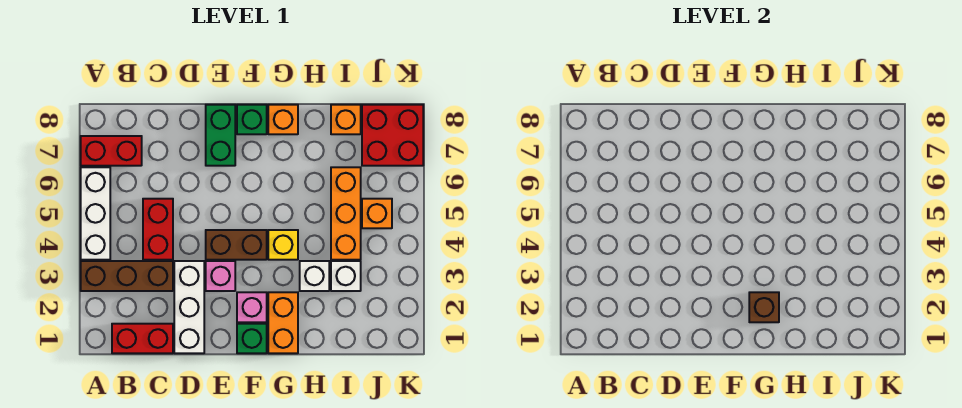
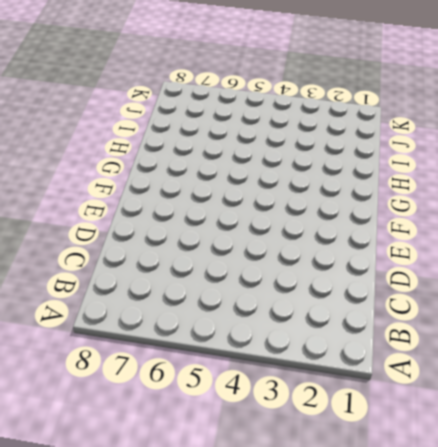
none -> brown brick A3:C3 level 1
none -> white brick A4:A6 level 1
none -> red brick A7:B7 level 1

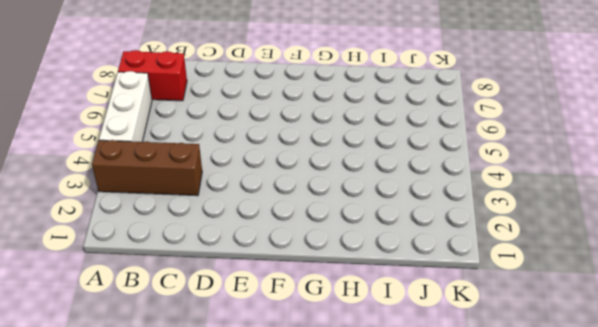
none -> red brick B1:C1 level 1
none -> red brick C4:C5 level 1
none -> white brick D1:D3 level 1

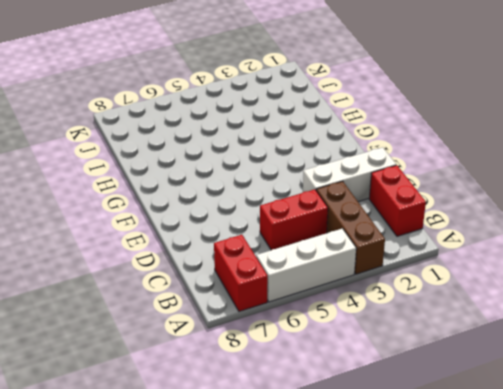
none -> pink brick E3 level 1
none -> brown brick E4:F4 level 1
none -> green brick E7:E8 level 1

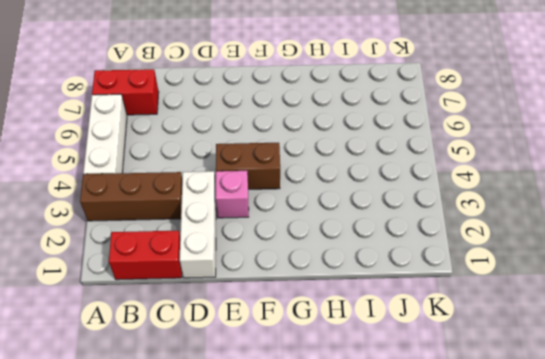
none -> red brick C4:C5 level 1
none -> green brick E7:E8 level 1
none -> green brick F1 level 1

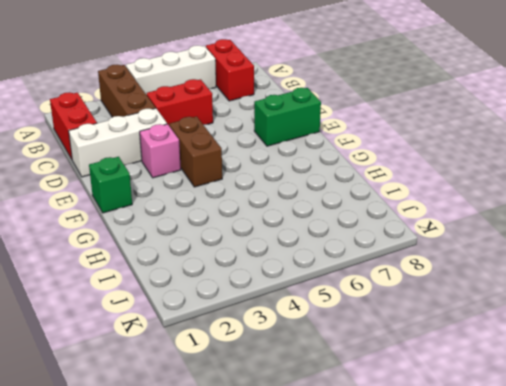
none -> pink brick F2 level 1
none -> green brick F8 level 1
none -> orange brick G1:G2 level 1

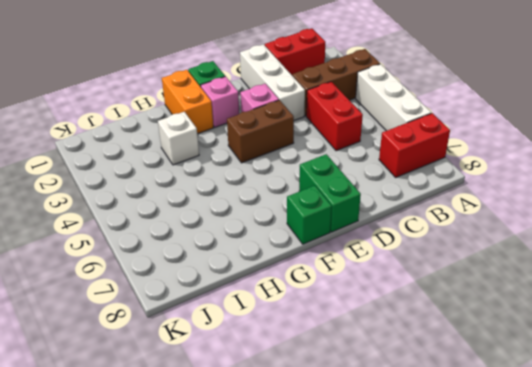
none -> yellow brick G4 level 1
none -> orange brick G8 level 1
none -> white brick I3 level 1

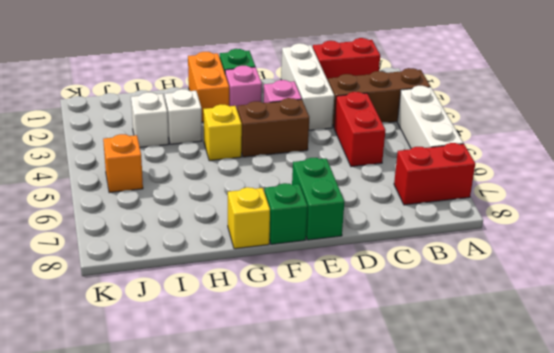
yellow brick G8 level 1 -> orange brick G8 level 1
none -> orange brick I4:I6 level 1
none -> orange brick I8 level 1
none -> red brick J7:K8 level 1

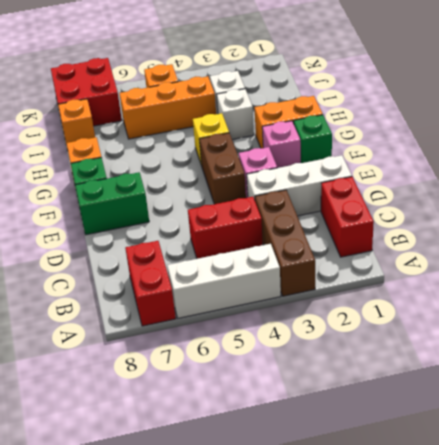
none -> brown brick G2 level 2

